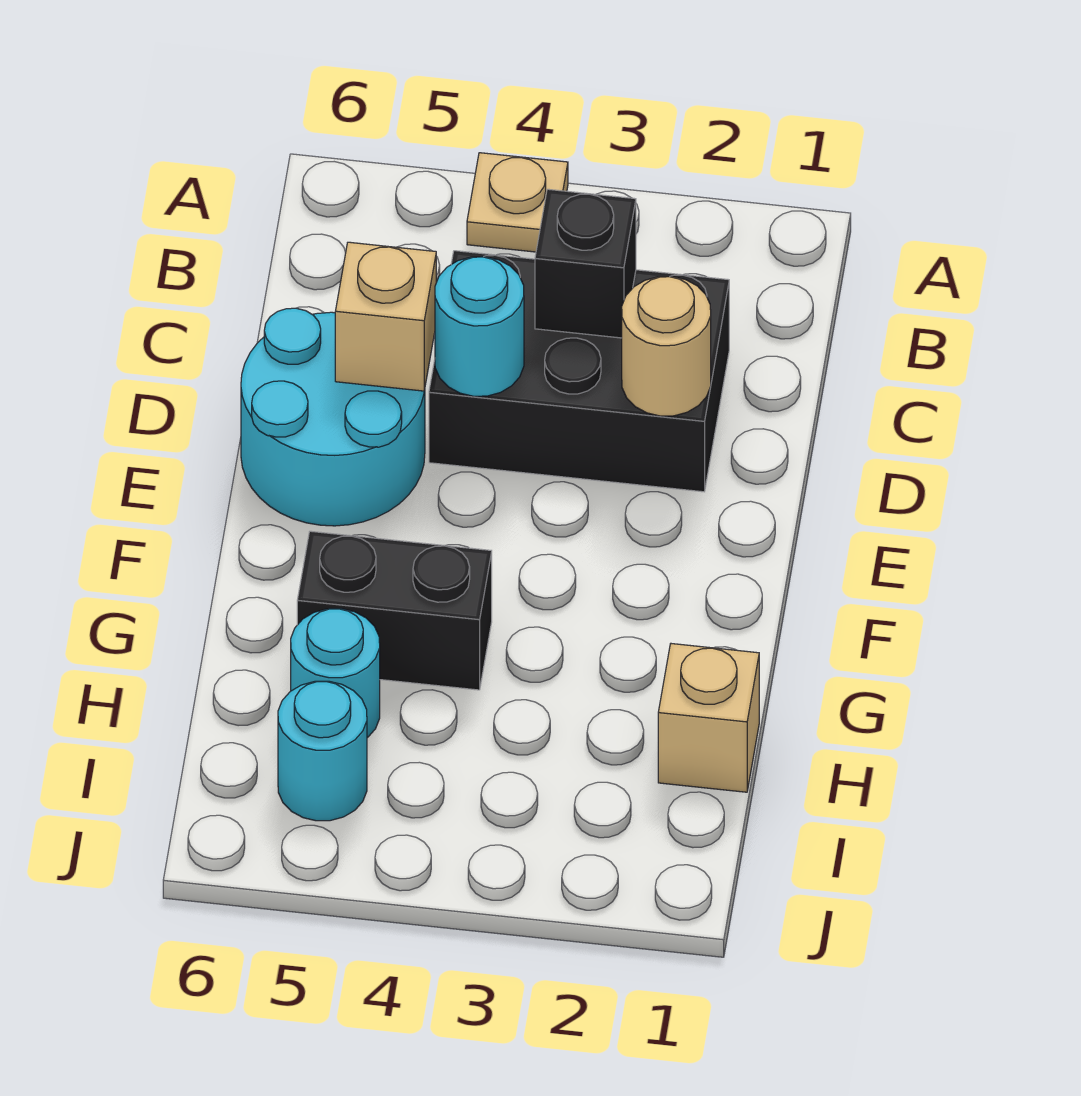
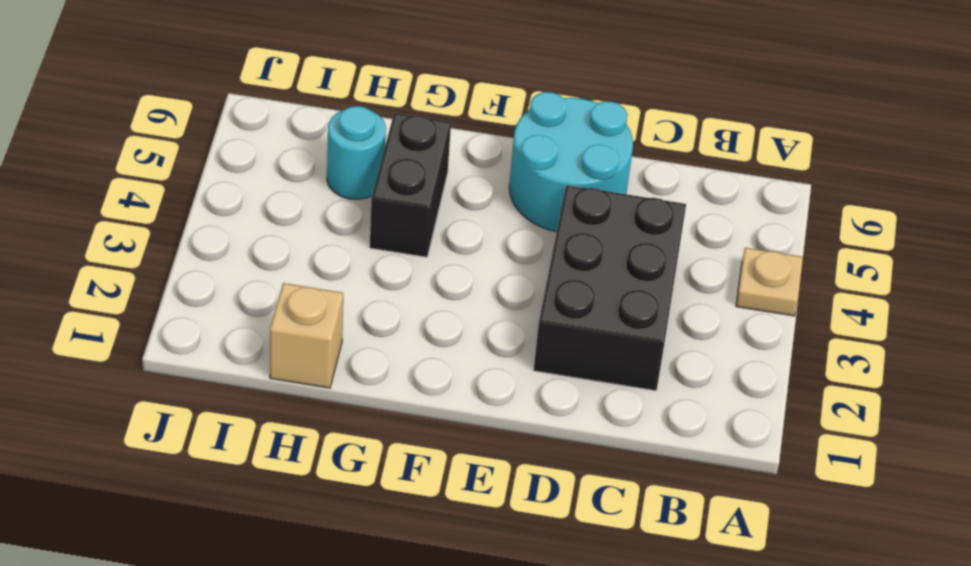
none -> cyan round brick I5 level 1
none -> black brick C3 level 2

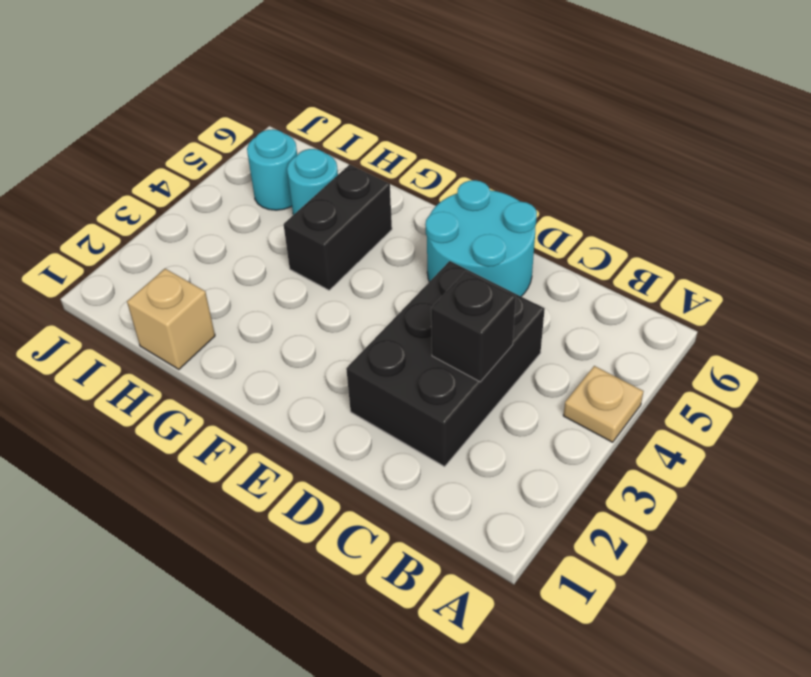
none -> tan round brick D2 level 2
none -> cyan round brick D4 level 2

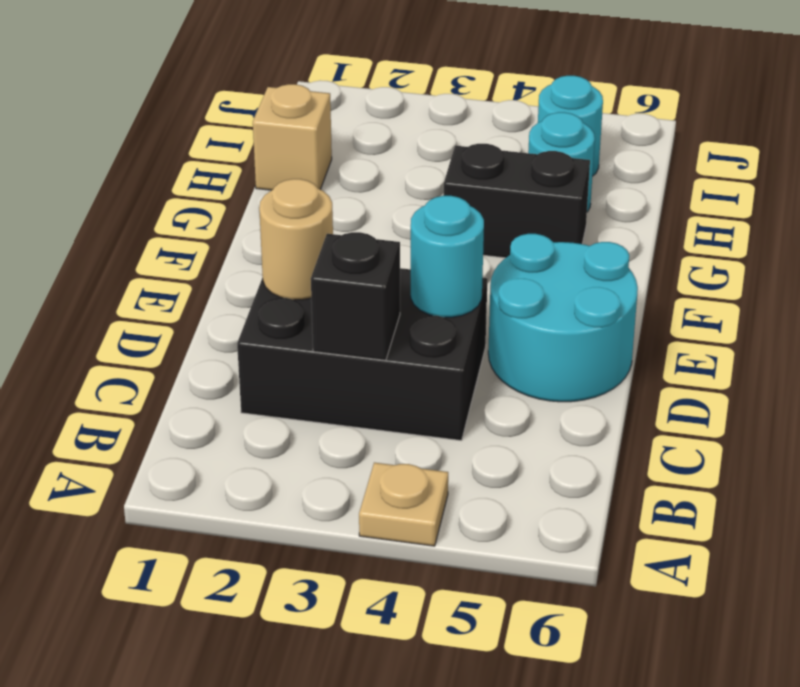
none -> tan brick D5 level 2

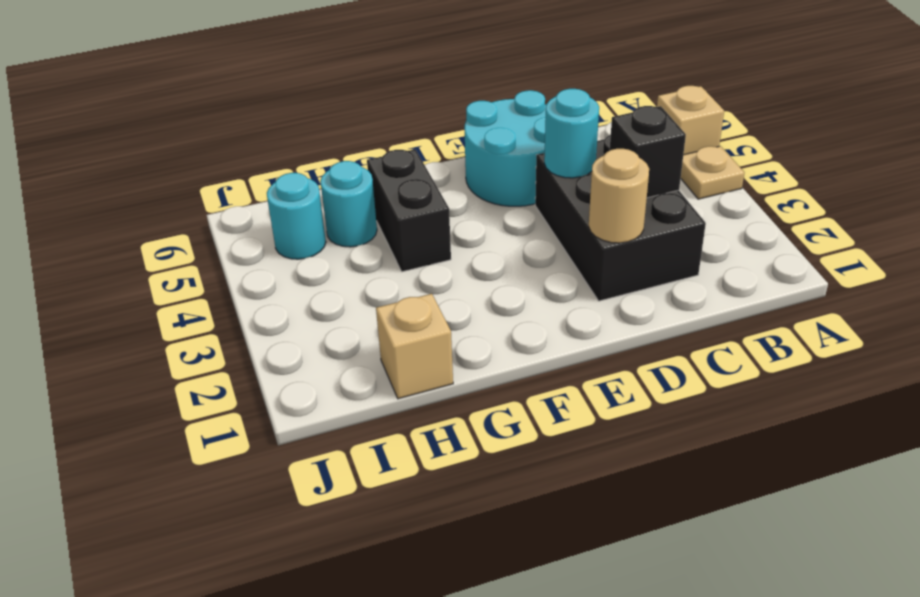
tan brick A5 level 1 -> tan brick D5 level 2

